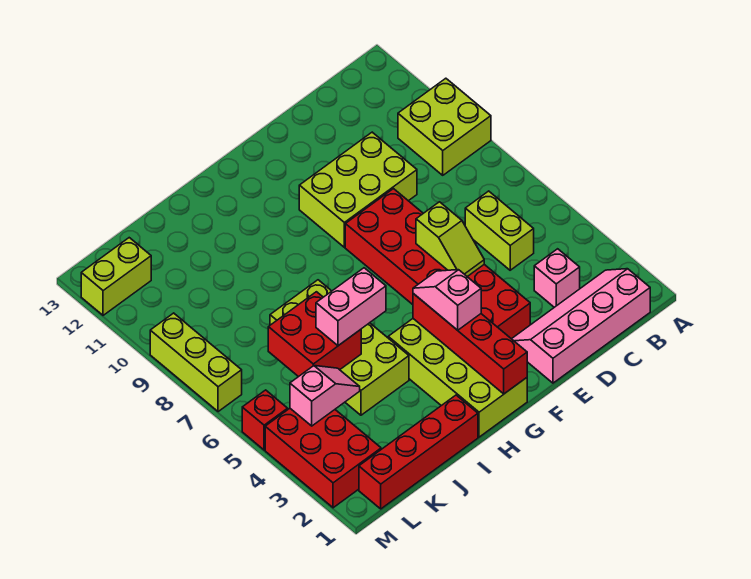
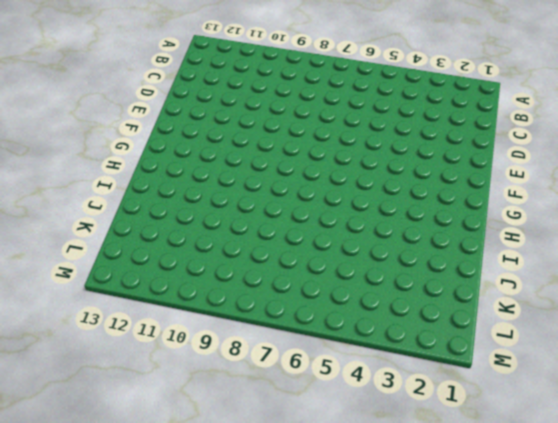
none -> lime brick A9:B10 level 1
none -> pink slope B1:E2 level 1 top 1
none -> pink brick C3 level 1

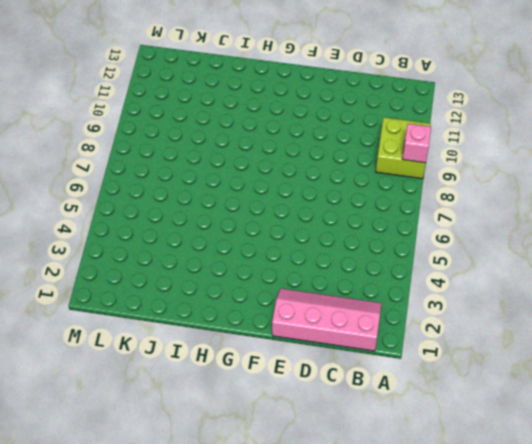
pink brick A9 level 2 -> pink brick C3 level 1
none -> lime brick C5:C6 level 1
none -> lime brick D9:F10 level 1
none -> red brick E3:F8 level 1

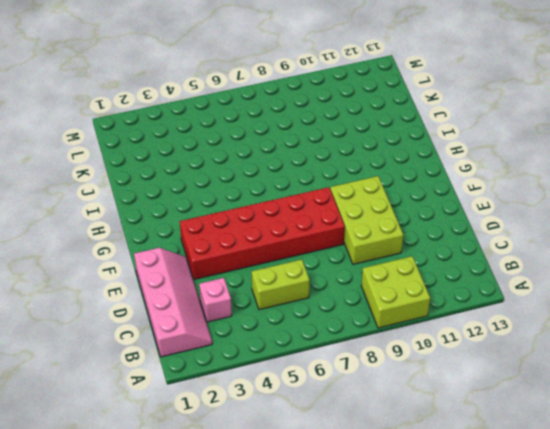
none -> lime brick G1:H4 level 1
none -> red brick I1:L1 level 1
none -> lime brick I4:J7 level 1

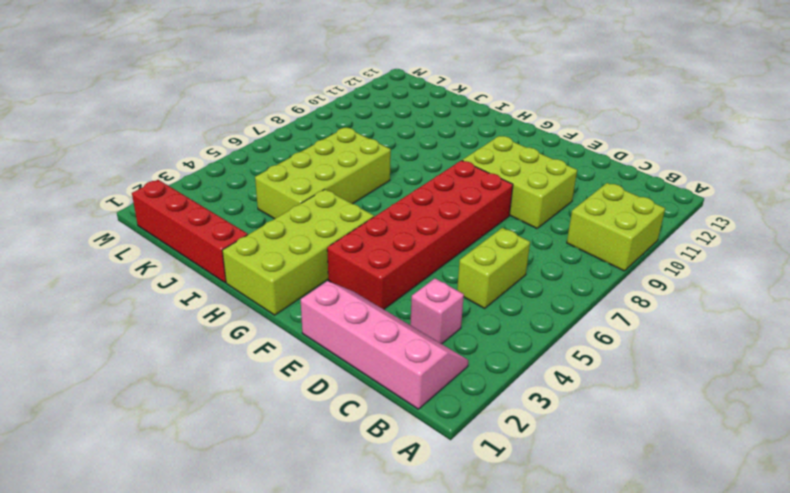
none -> red brick L2:M4 level 1
none -> lime brick L12:M12 level 1
none -> red brick M5 level 1

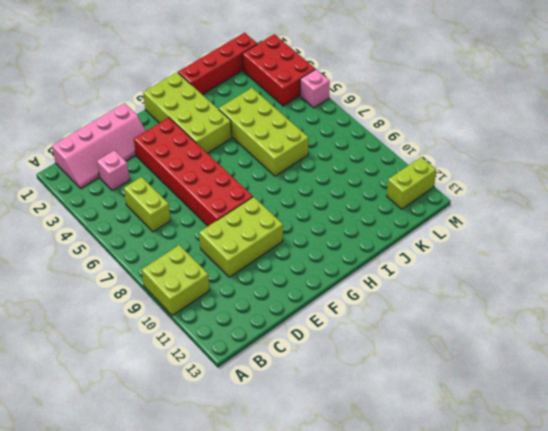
pink brick M5 level 1 -> red brick M5 level 1
none -> lime brick M7:M9 level 1
none -> lime slope E5:E6 level 2 top 6
none -> red brick G1:G4 level 2

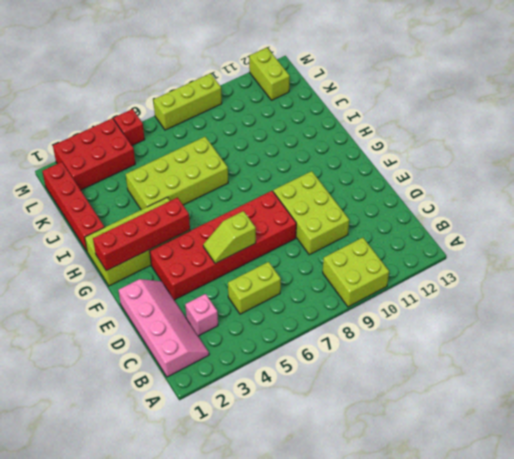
none -> red brick J5:K6 level 2
none -> pink slope K4:L4 level 2 top L
none -> pink slope G3:G4 level 3 top 3

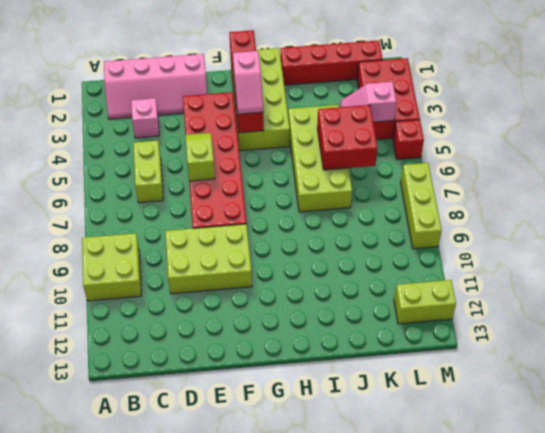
none -> pink brick I5:J5 level 3

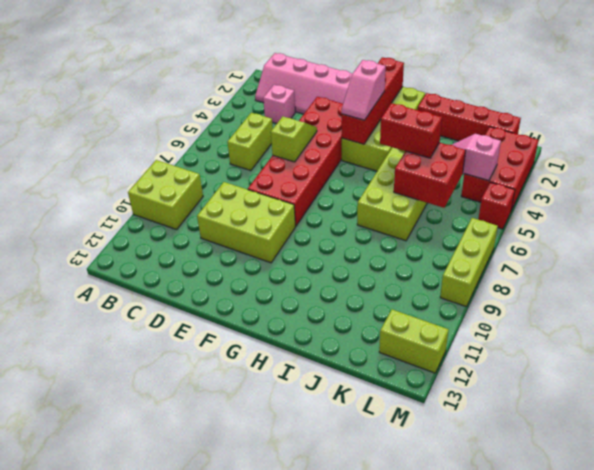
red brick I5:J5 level 3 -> pink brick I5:J5 level 3

